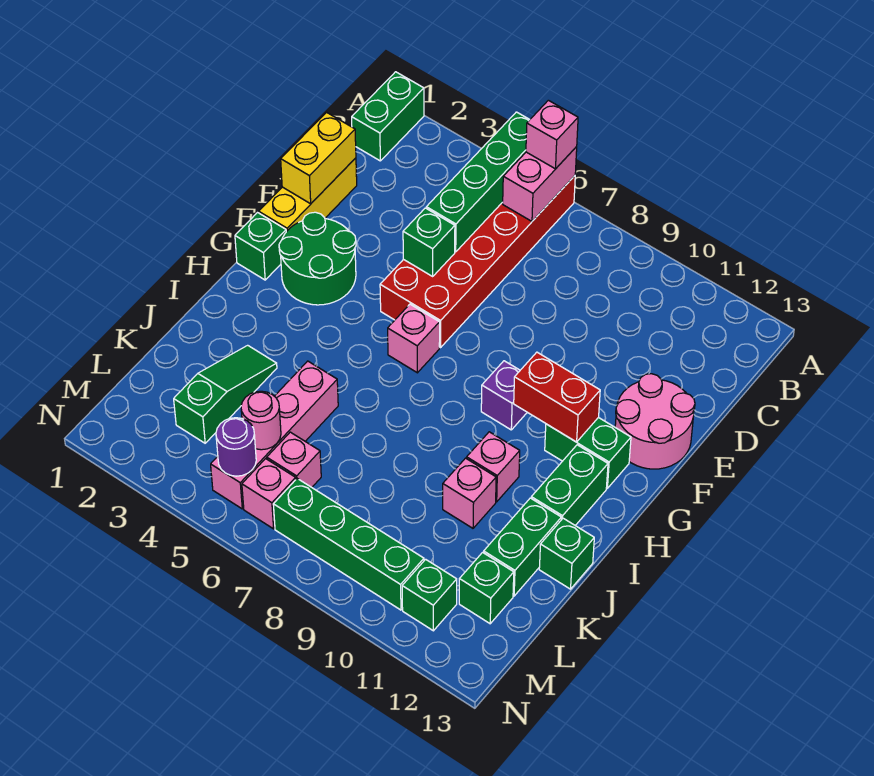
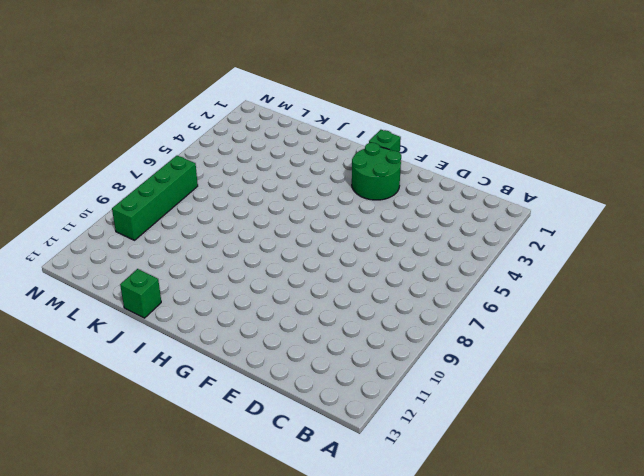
none -> green brick A1:B1 level 1
none -> red brick A5:F6 level 1
none -> yellow brick D1:F1 level 1

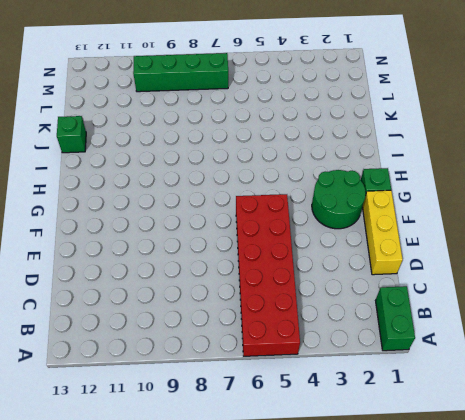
none -> pink round brick E12:F13 level 1
none -> pink brick G6 level 1
none -> purple brick G9 level 1

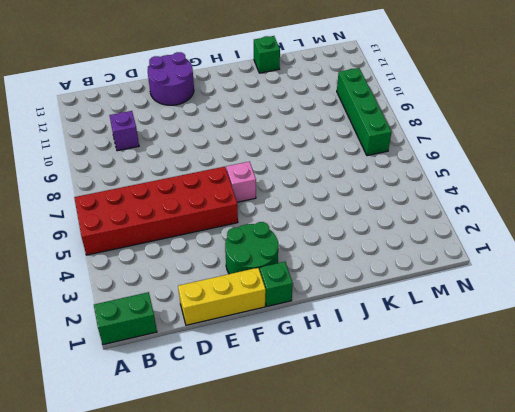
purple brick C10 level 1 -> purple brick G9 level 1
purple round brick E12:F13 level 1 -> pink round brick E12:F13 level 1
none -> green brick G11:G12 level 1
none -> green brick H12:I12 level 1
none -> pink brick I10 level 1

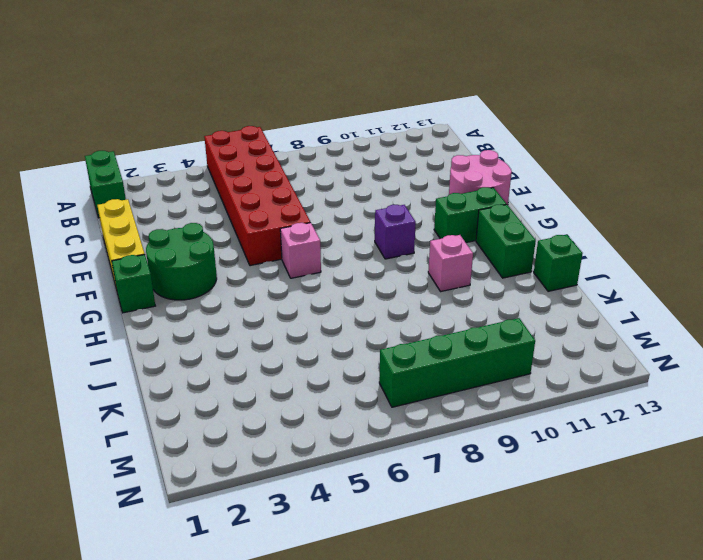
none -> green slope J3:L3 level 1 top L
none -> pink brick J5:M5 level 1
none -> pink brick J10 level 1

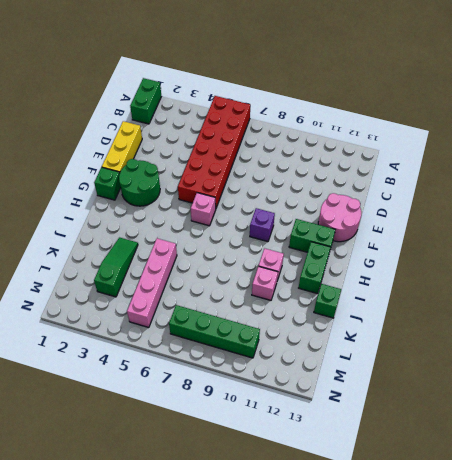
none -> green brick J12:K12 level 1
none -> pink brick L6 level 1
none -> green brick L12 level 1

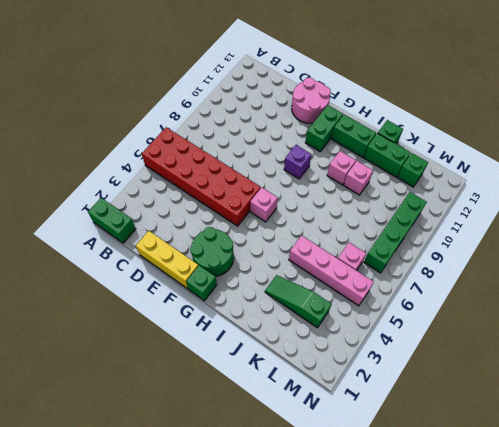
none -> pink brick M6 level 1
none -> green brick M11 level 1
none -> green brick A5:D5 level 2

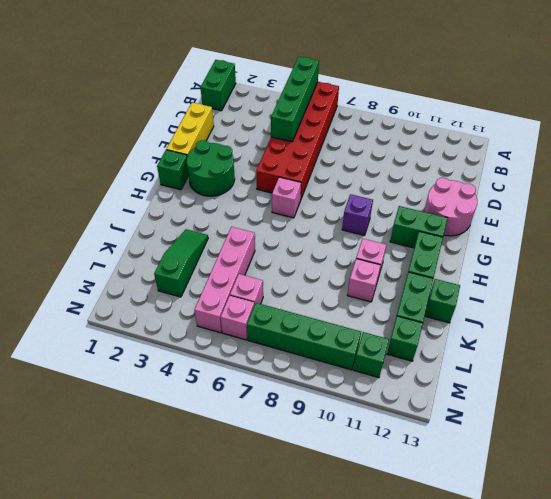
none -> pink brick A6:B6 level 2
none -> yellow brick D1:E1 level 2
none -> green brick E5 level 2

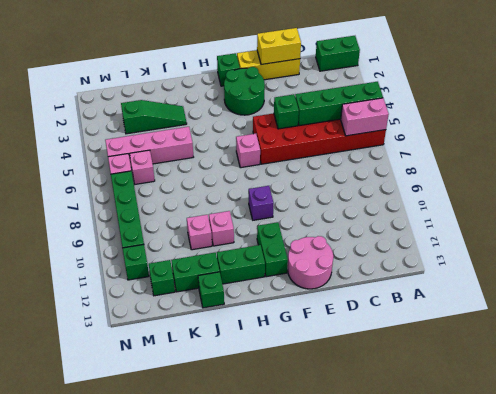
none -> red brick G10:G11 level 2
none -> pink round brick L5 level 2
none -> purple round brick M5 level 2

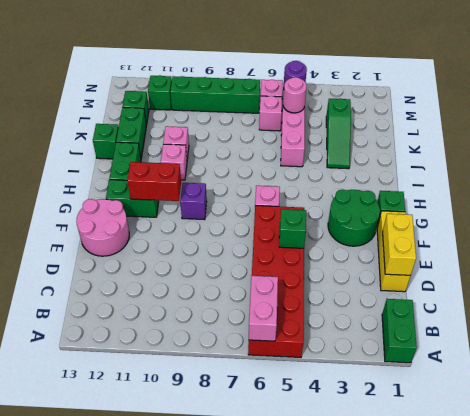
none -> green brick A5:D5 level 2
none -> pink brick A6 level 3

